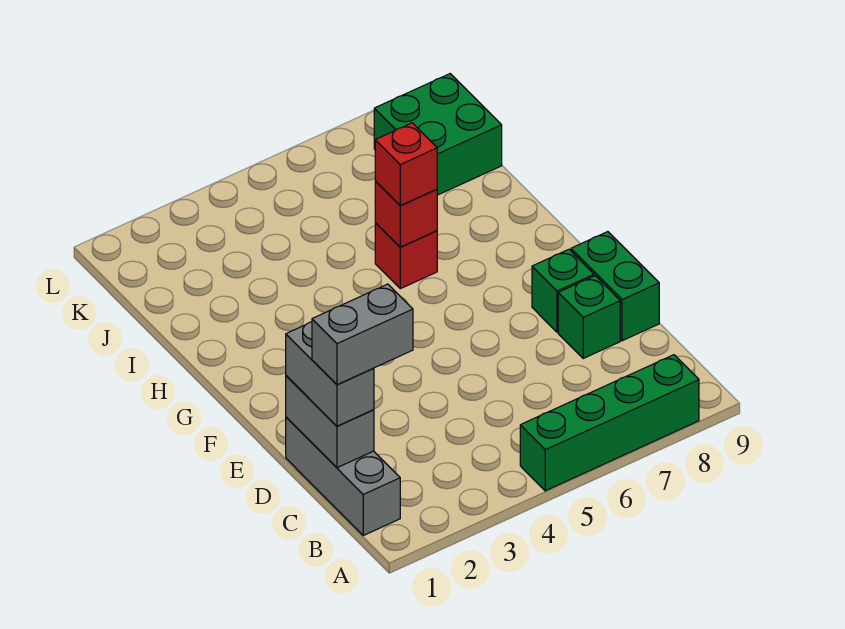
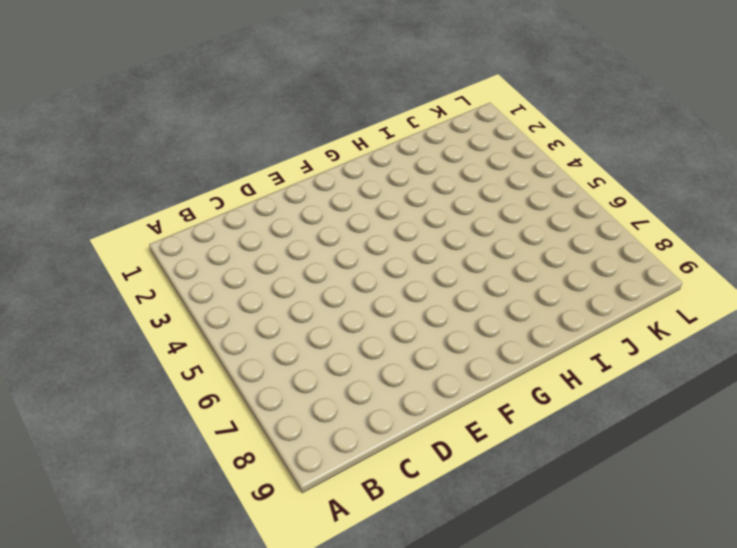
none -> green brick A5:A8 level 1
none -> grey brick B1:D1 level 1
none -> green brick D8 level 1

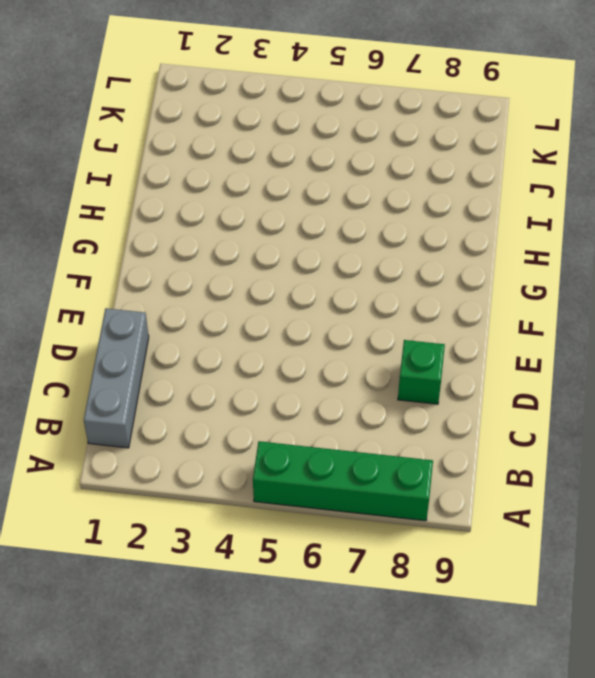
none -> green brick D9:E9 level 1
none -> green brick E8 level 1
none -> red brick H6 level 1

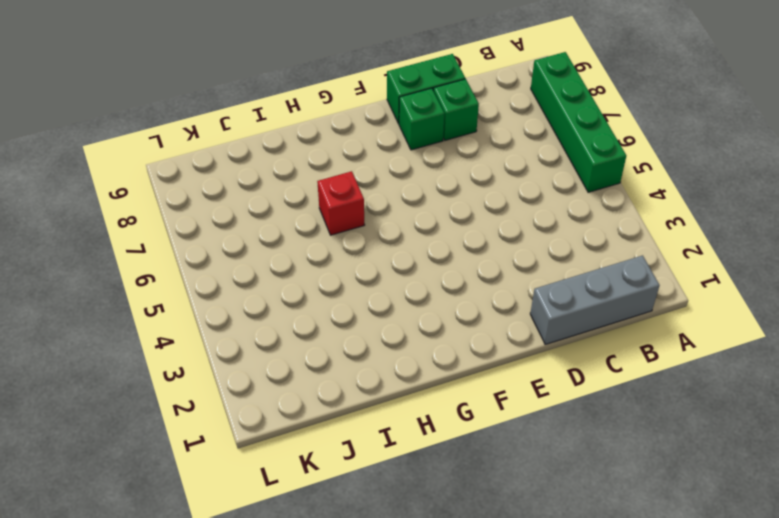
none -> green brick J8:K9 level 1
none -> grey brick C1:D1 level 2
none -> red brick H6 level 2

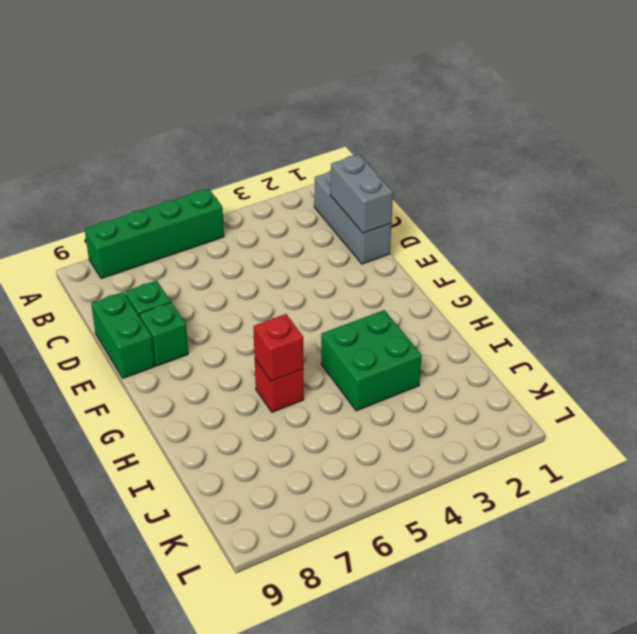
green brick H3:I4 level 1 -> green brick J8:K9 level 1
none -> grey brick C1:D1 level 3
none -> red brick H6 level 3
none -> grey brick C1:C2 level 4

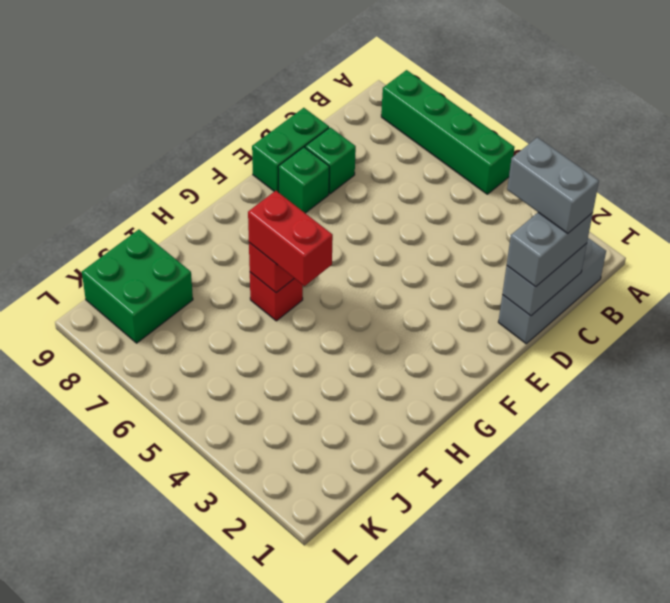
red brick H5:H6 level 3 -> red brick H6 level 3

